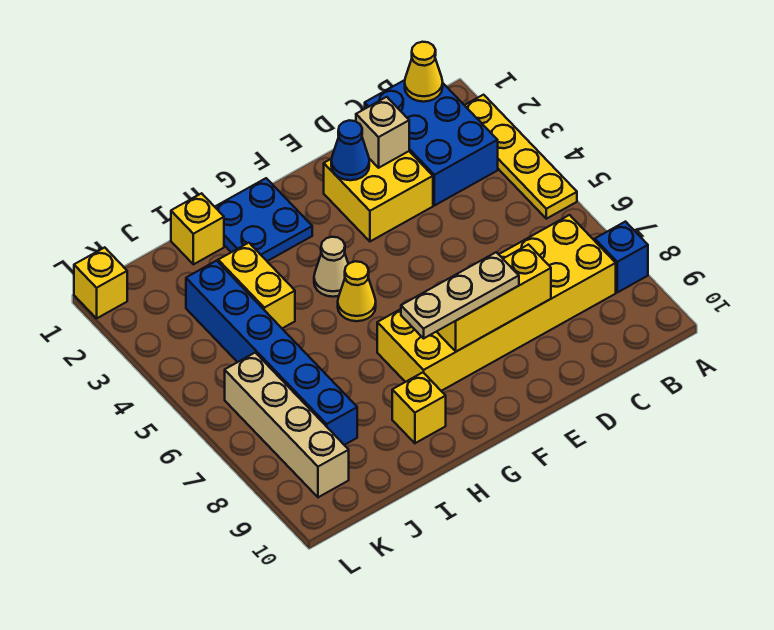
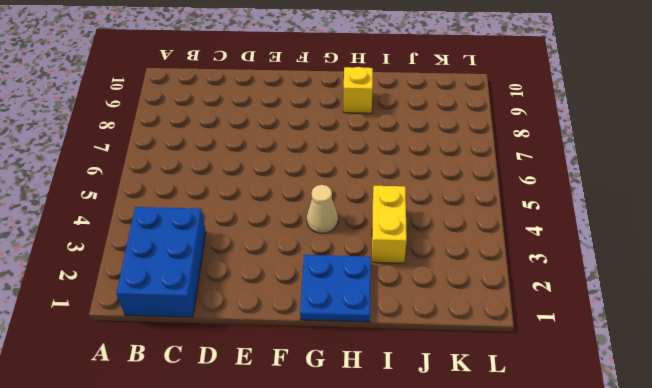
none -> yellow plate A2:A5 level 1
none -> blue brick A8 level 1
none -> yellow brick B7:G8 level 1

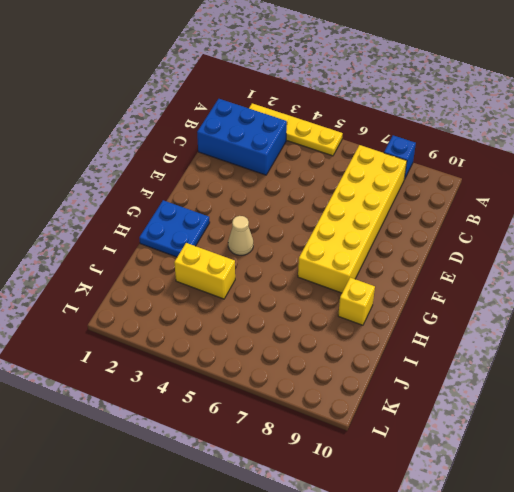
none -> yellow brick D2:E3 level 1
none -> yellow cone G5 level 1
none -> yellow brick I1 level 1

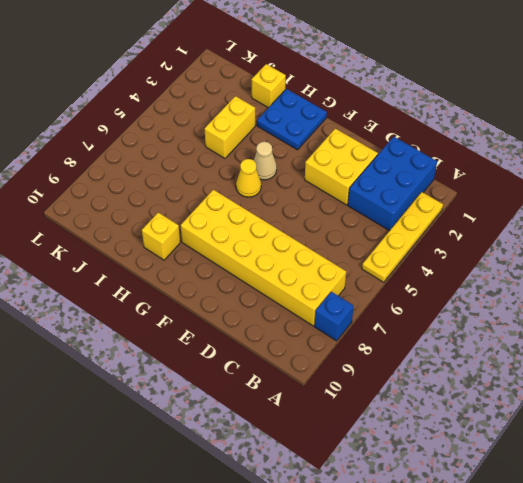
none -> blue brick J3:J8 level 1
none -> tan brick K6:K9 level 1
none -> yellow brick L1 level 1

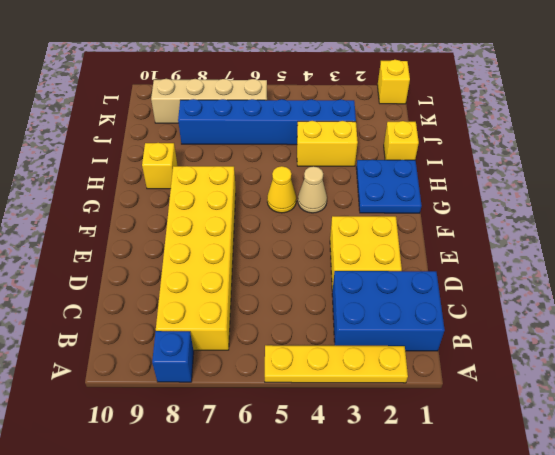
none -> yellow cone B1 level 2
none -> tan brick D2 level 2
none -> yellow brick D8:F8 level 2

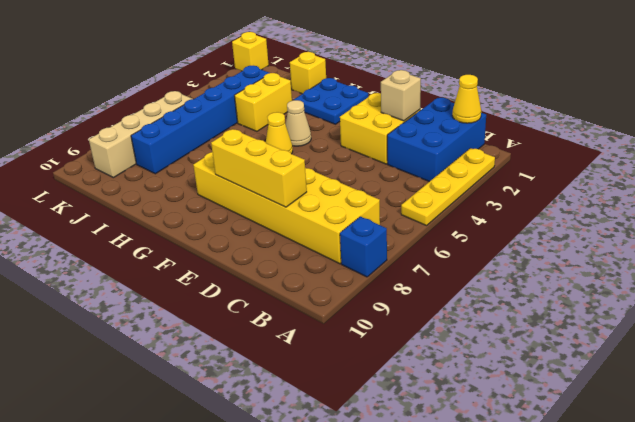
none -> yellow brick H9 level 1
none -> blue cone E2 level 2
none -> tan plate E8:G8 level 3

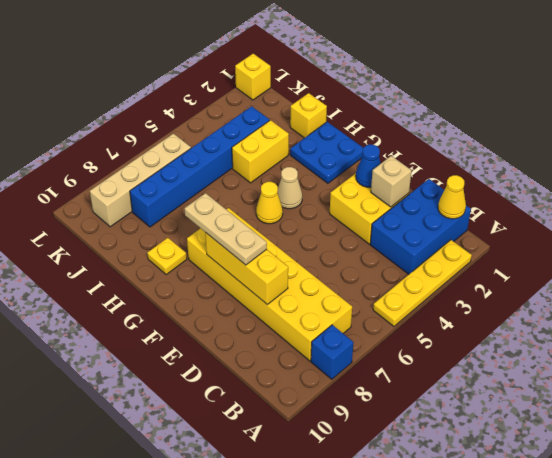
yellow plate H9 level 1 -> yellow brick H9 level 1

